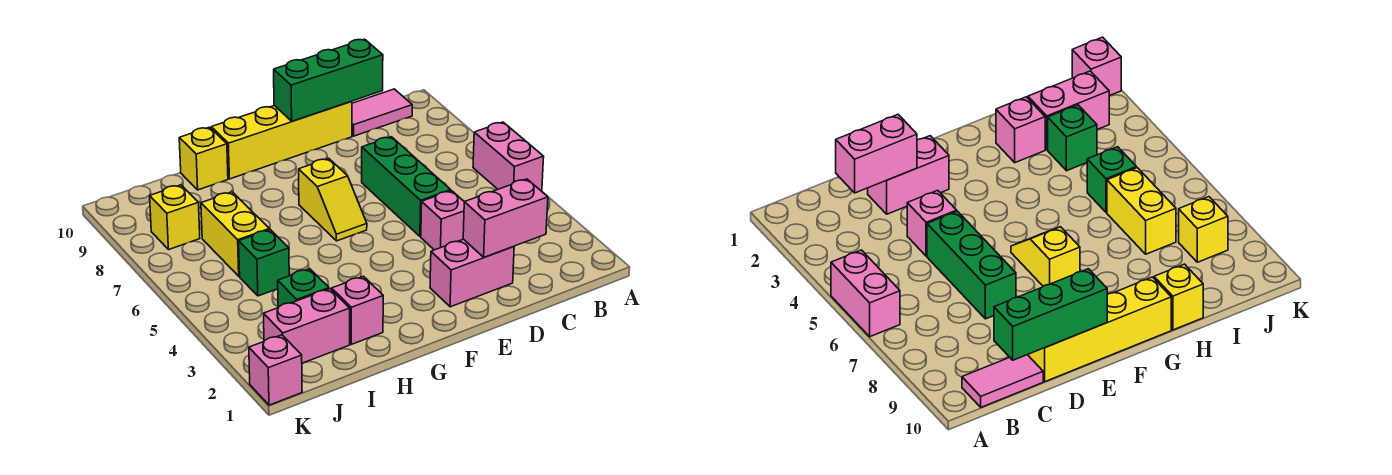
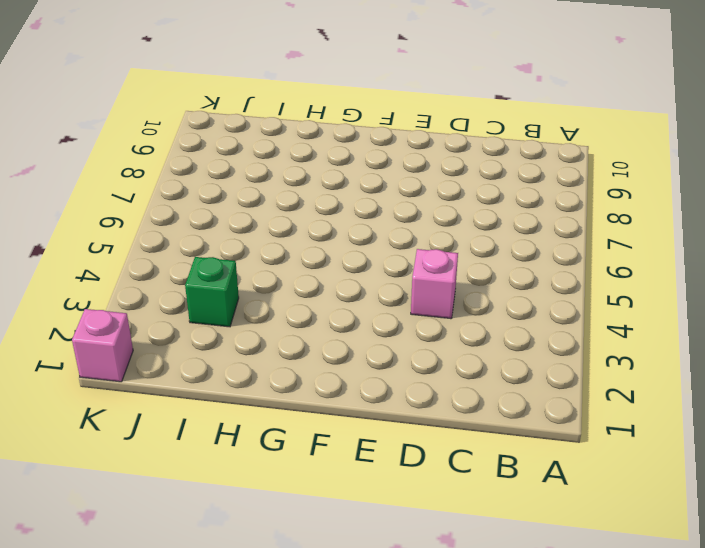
none -> pink brick A5:A6 level 1
none -> pink tile B10:C10 level 1
none -> pink brick D2:E2 level 1

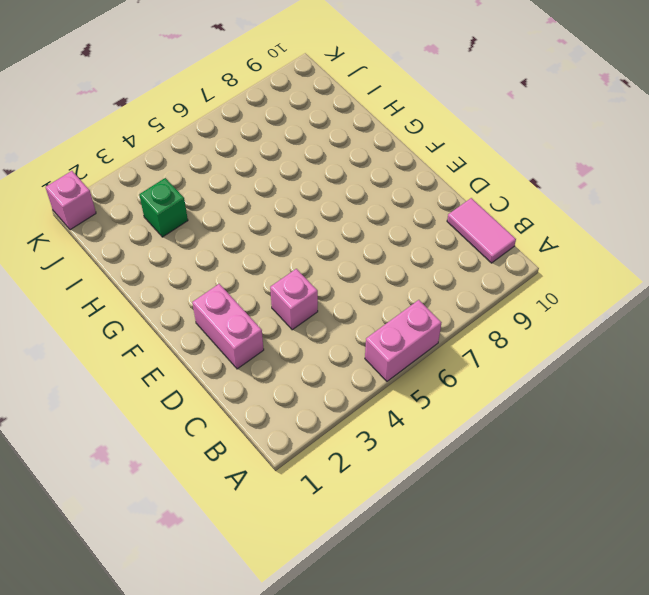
none -> green brick D5:D7 level 1
none -> yellow brick D10:G10 level 1
none -> yellow slope F6:F7 level 1 top 7

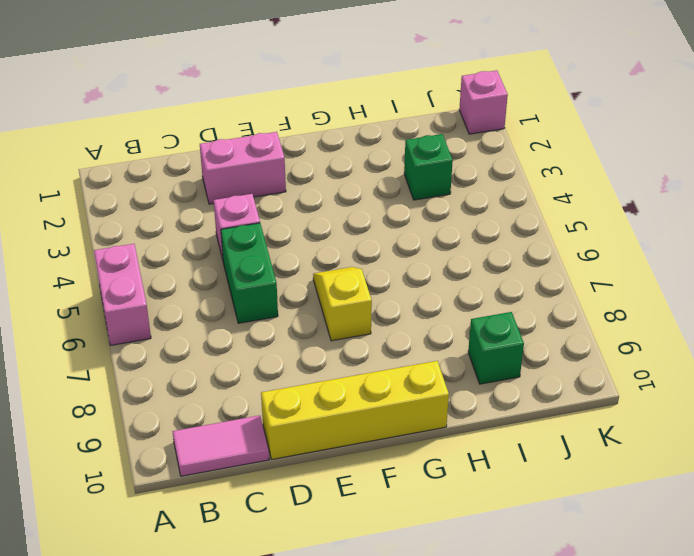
green brick D5:D6 level 1 -> green brick D5:D7 level 1
green brick I9 level 1 -> green brick I5 level 1
none -> pink brick H2 level 1
none -> yellow brick H10 level 1
none -> pink brick I2:J2 level 1

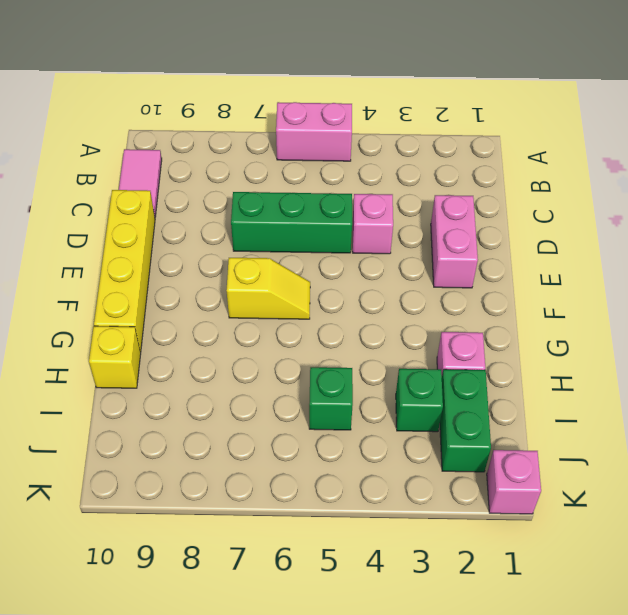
green brick I2:J2 level 1 -> pink brick I2:J2 level 1
none -> yellow brick I6:I7 level 1
none -> yellow brick J8 level 1
none -> pink brick C2:D2 level 2

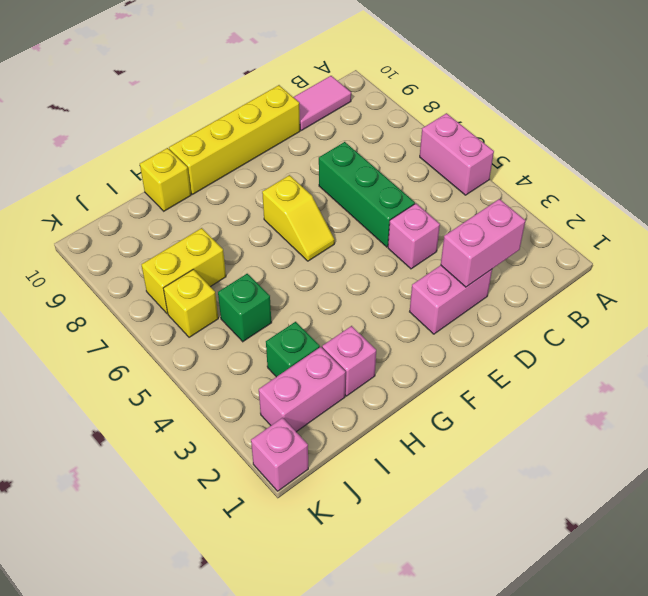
yellow brick I7:J7 level 1 -> yellow brick I6:I7 level 1
yellow brick J6 level 1 -> yellow brick J8 level 1
none -> green brick C10:E10 level 2

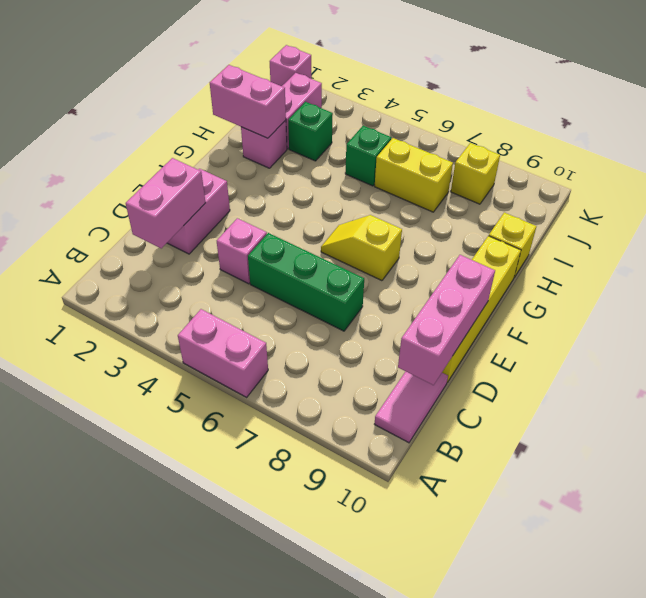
pink brick C10:E10 level 2 -> green brick C10:E10 level 2
pink brick H1:H2 level 2 -> none

